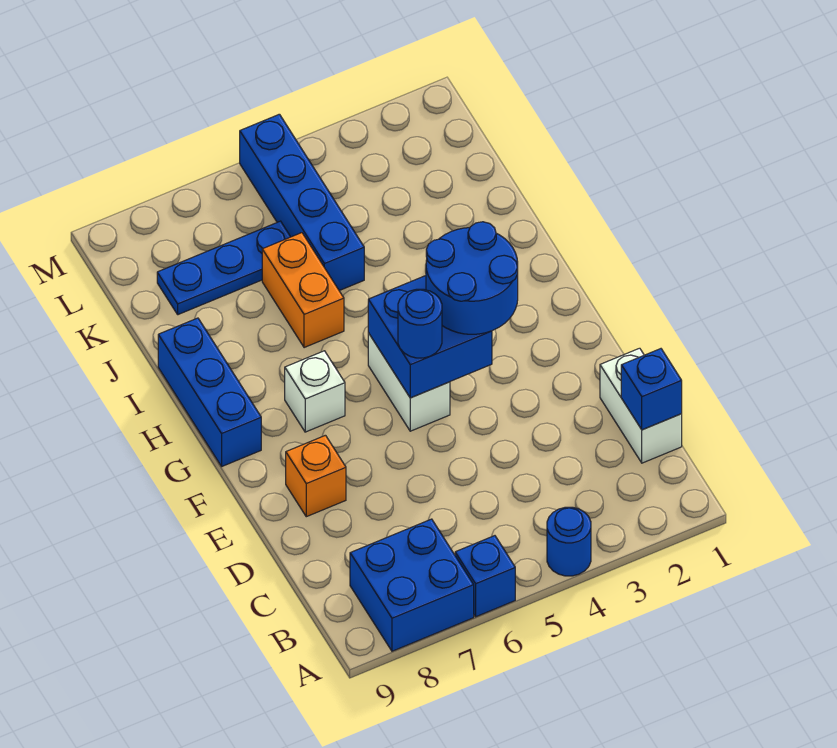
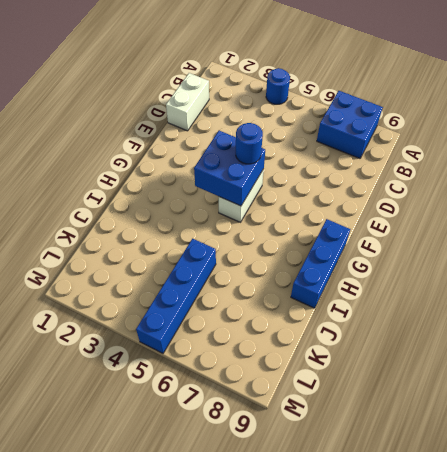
none -> blue brick A6 level 1
none -> orange brick E8 level 1
none -> white brick G7 level 1

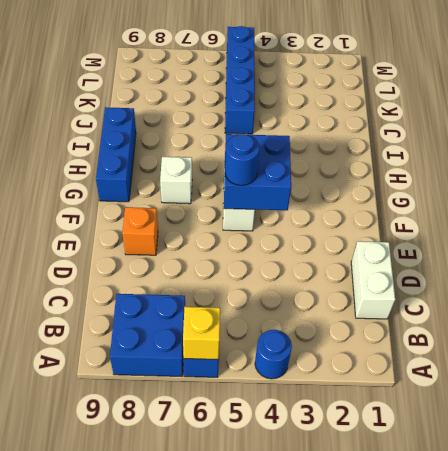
yellow brick A6 level 2 -> none
none -> orange brick I6:J6 level 1
none -> blue plate K6:K8 level 1
none -> blue brick C1 level 2

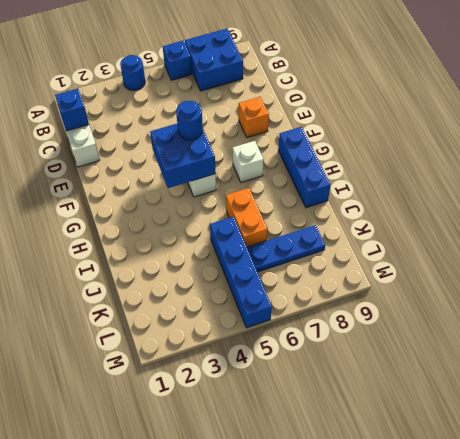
none -> blue round brick F3:G4 level 3

